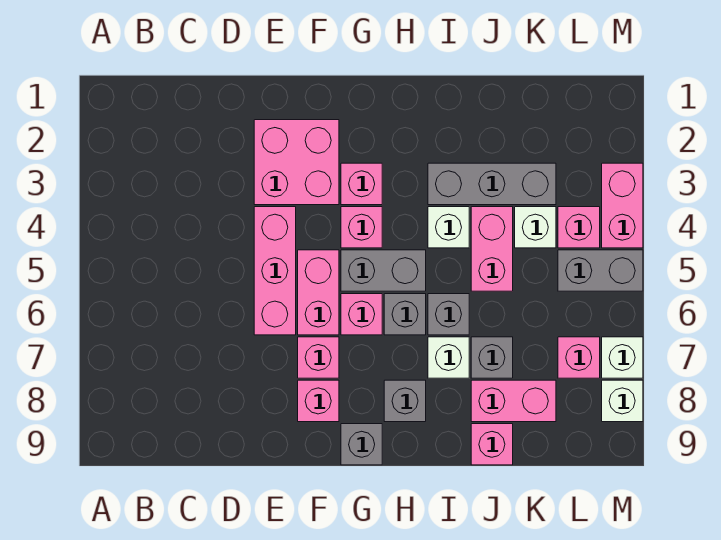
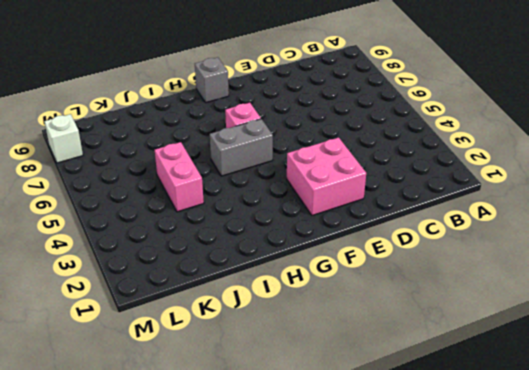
none -> pink brick E4:E6 level 1
none -> pink brick F5:F6 level 1
none -> pink brick F7 level 1

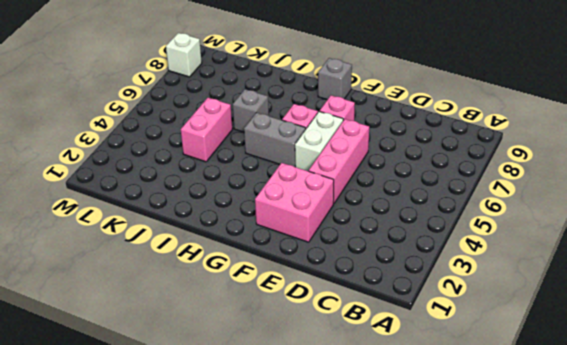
white brick F5:F6 level 1 -> pink brick F5:F6 level 1
none -> pink brick F8 level 1
none -> pink brick G3 level 1
none -> pink brick G4 level 1

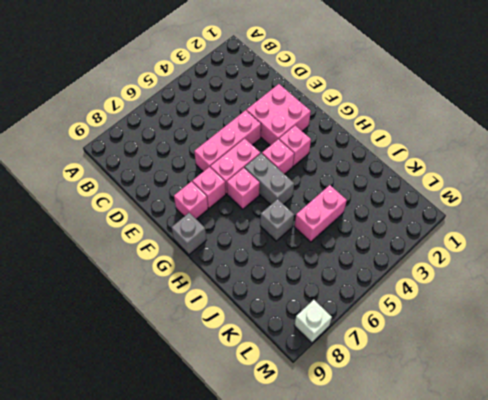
none -> grey brick H6 level 1
none -> grey brick H8 level 1
none -> grey brick I3:K3 level 1

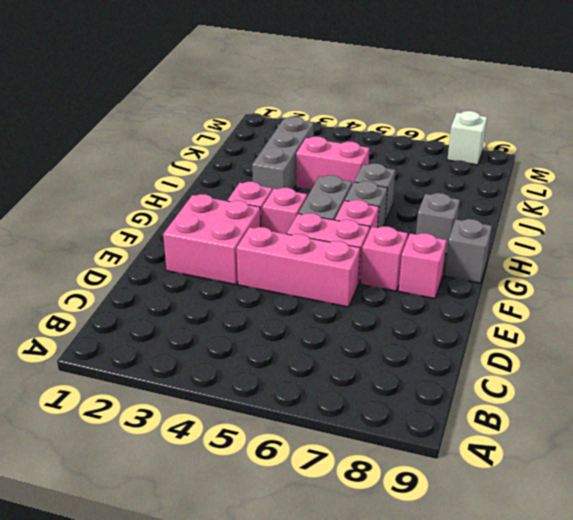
none -> white brick I4 level 1
none -> white brick I7 level 1
none -> grey brick J7 level 1

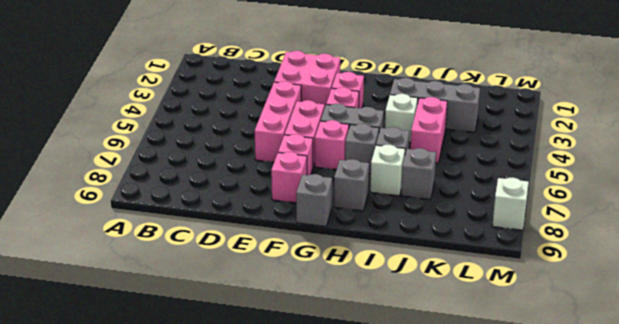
none -> pink brick J8:K8 level 1
none -> pink brick J9 level 1
none -> white brick K4 level 1

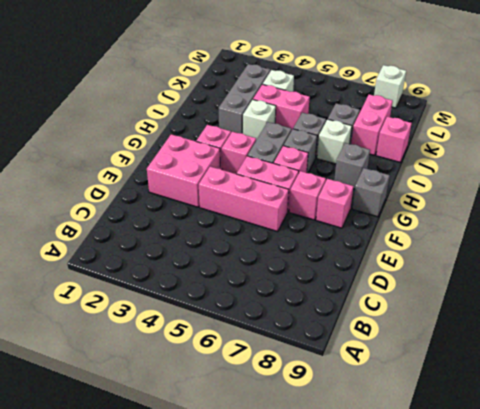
none -> pink brick L4 level 1
none -> grey brick L5:M5 level 1
none -> pink brick L7 level 1

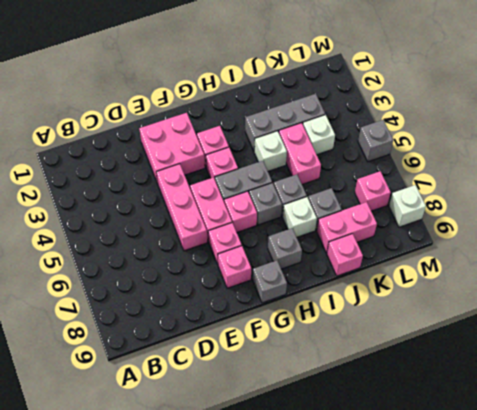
grey brick M5 level 1 -> grey brick L5:M5 level 1
none -> pink brick L4 level 1
none -> pink brick M3:M4 level 1
none -> white brick M7 level 1

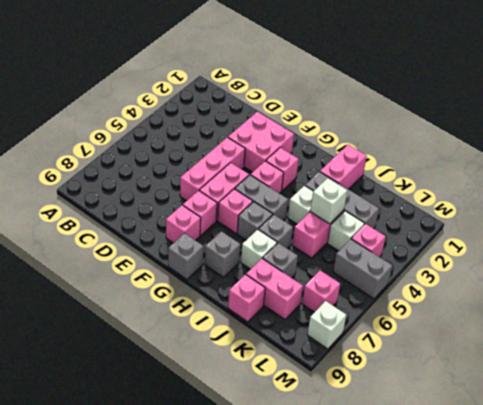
pink brick I1:I2 level 1 -> pink brick M3:M4 level 1
white brick J4 level 2 -> white brick M7 level 1

